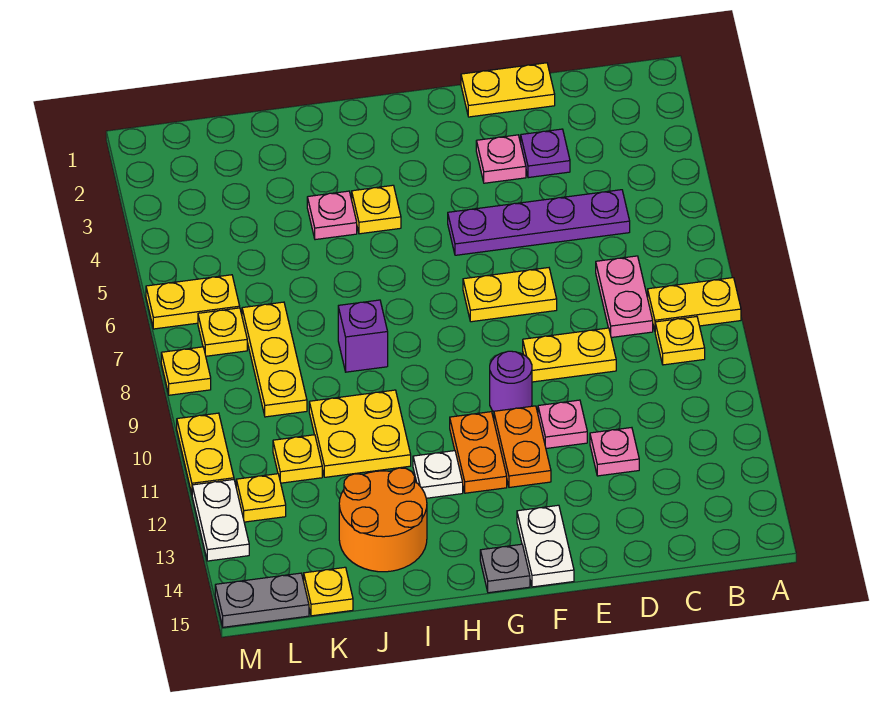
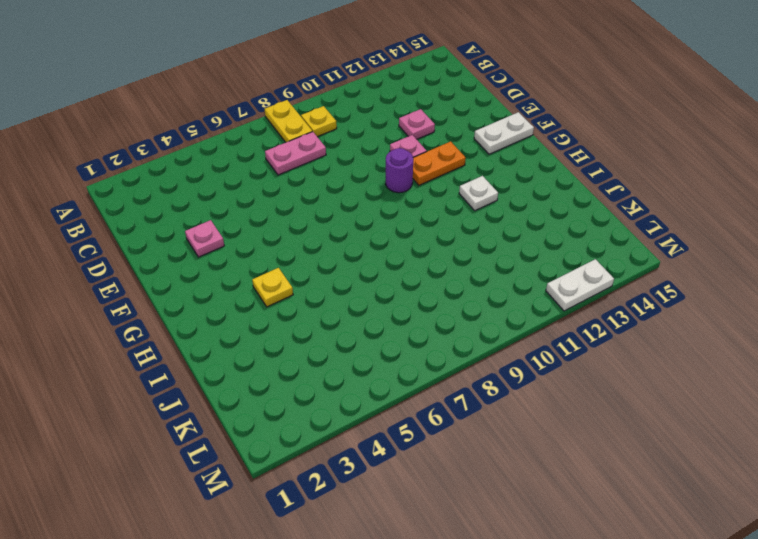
none -> purple plate C5:F5 level 1
none -> yellow plate D1:E1 level 1
none -> purple plate D3 level 1
none -> yellow plate D9:E9 level 1

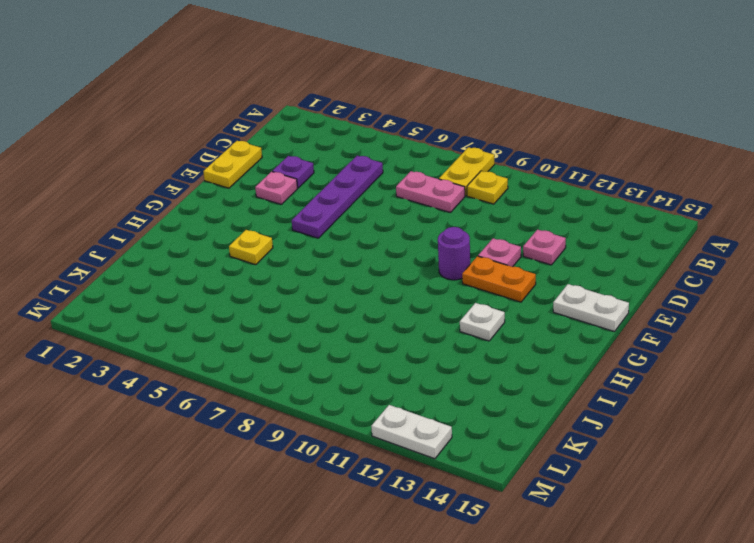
none -> yellow plate D9:E9 level 1
none -> yellow plate E7:F7 level 1
none -> orange plate G11:G12 level 1
none -> grey plate G15 level 1

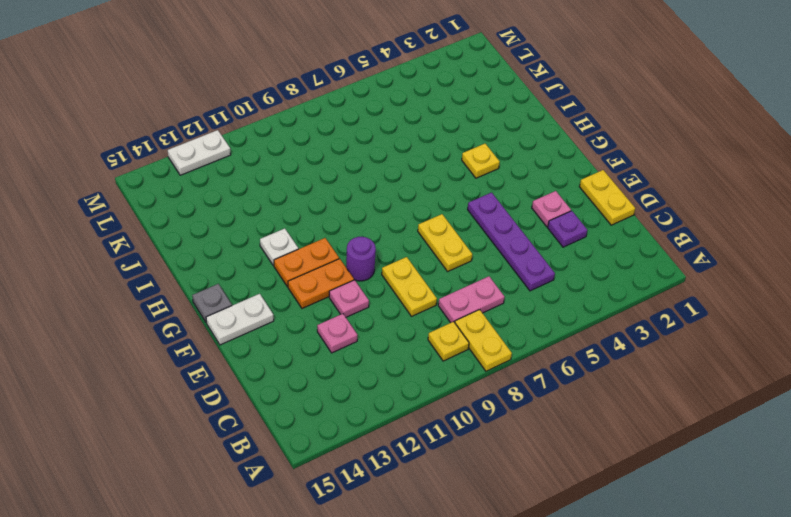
none -> pink plate I4 level 1
none -> purple brick I8 level 1
none -> yellow plate I10:J11 level 1
none -> orange round brick I13:J14 level 1

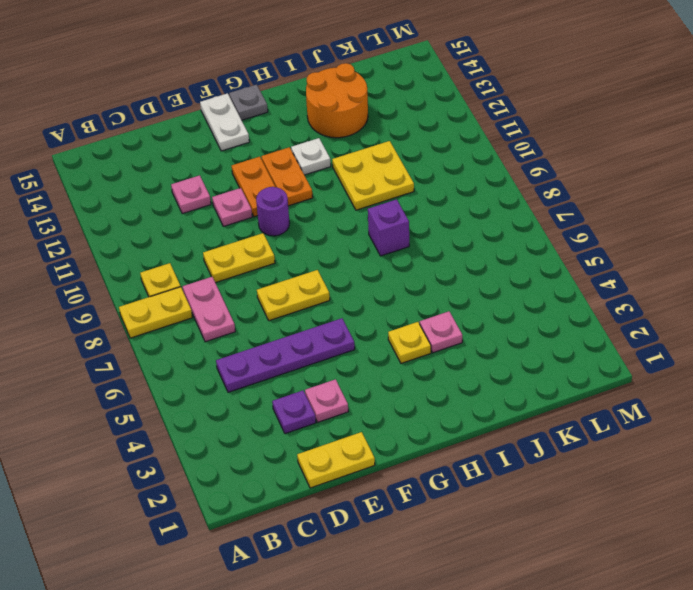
none -> yellow plate K7:K9 level 1
none -> yellow plate K11 level 1
none -> yellow plate K15 level 1
none -> yellow plate L6:M6 level 1

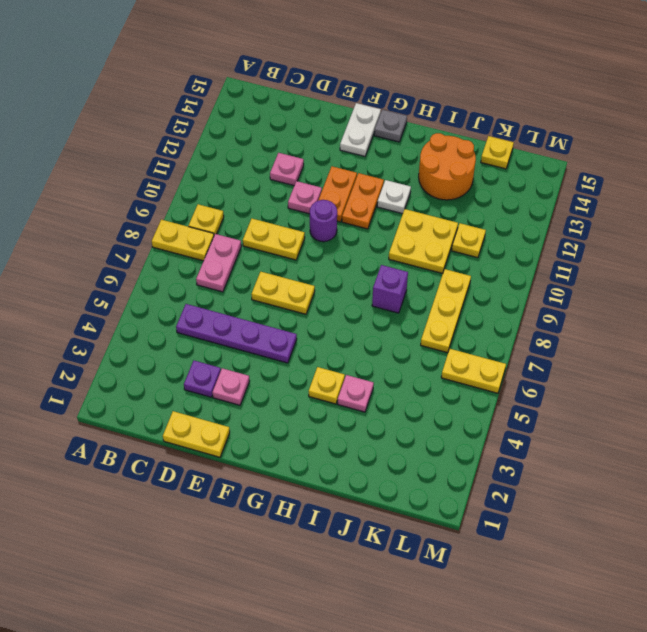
none -> yellow plate L7 level 1
none -> yellow plate L12 level 1
none -> grey plate L15:M15 level 1
none -> yellow plate M8 level 1

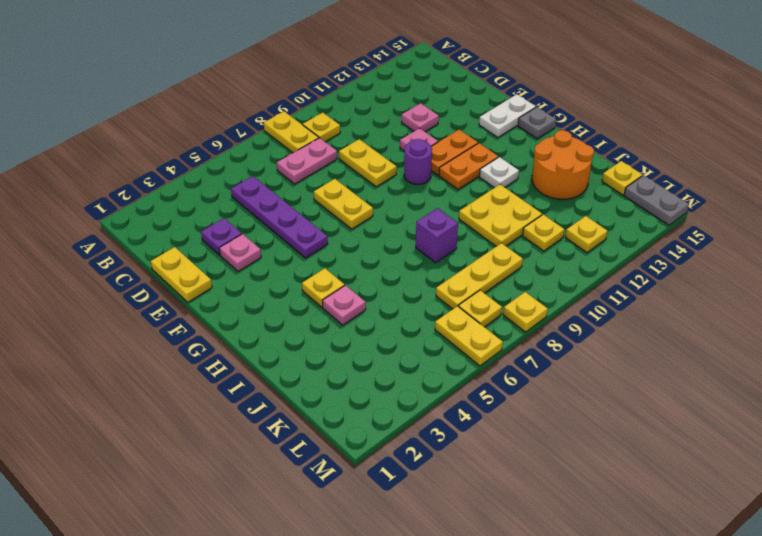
none -> yellow plate M10:M11 level 1
none -> white plate M12:M13 level 1

